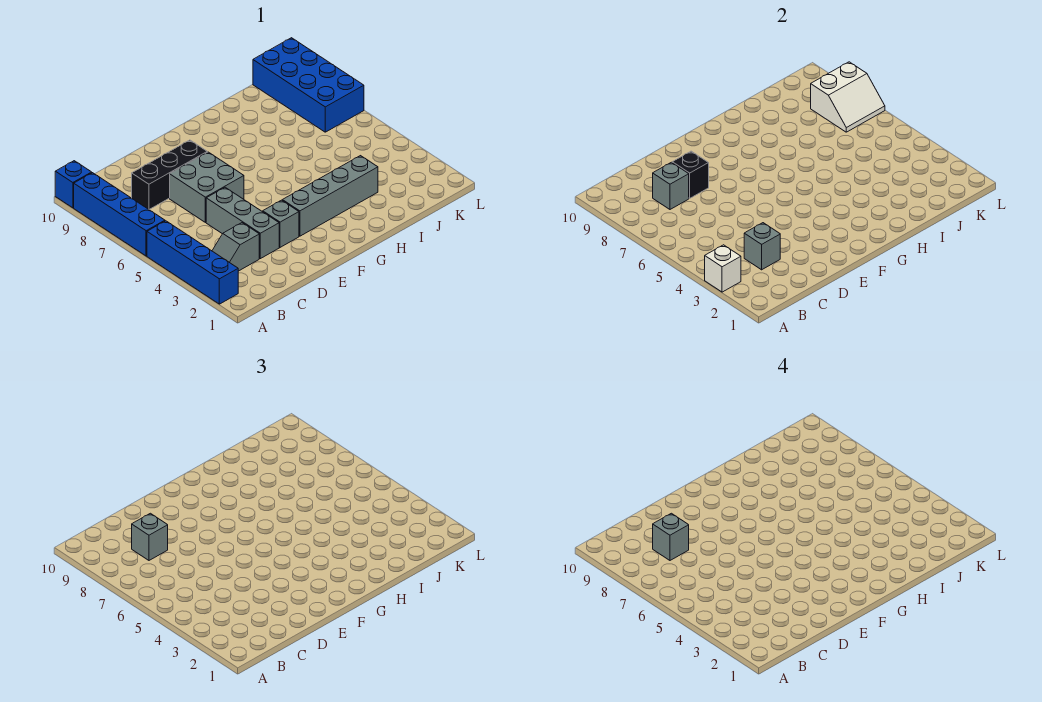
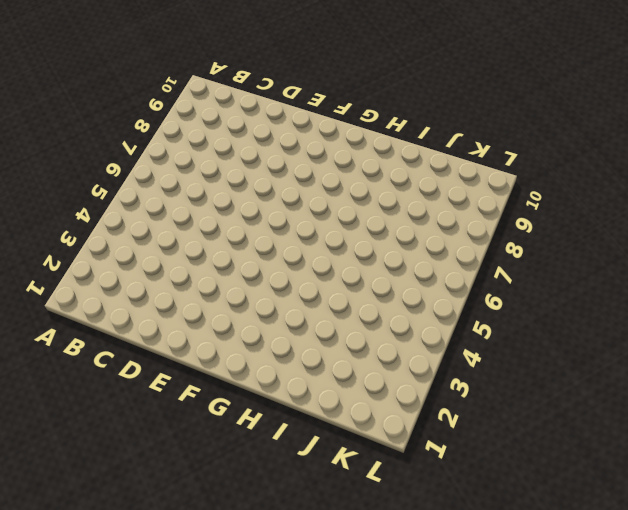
none -> blue brick A2:A5 level 1
none -> blue brick A6:A9 level 1
none -> blue brick A10 level 1

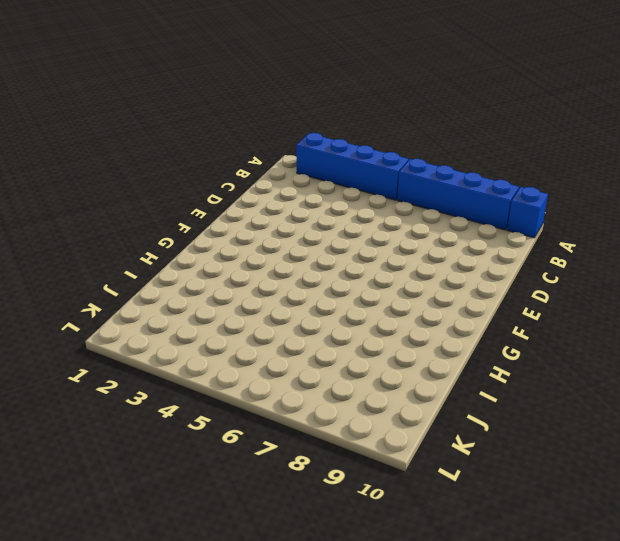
none -> grey slope B3:C3 level 1 top C
none -> black brick C8:E8 level 1
none -> grey brick D3:D5 level 1

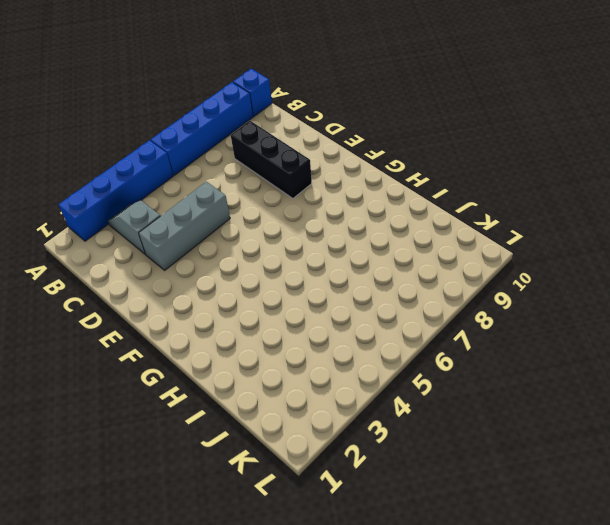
none -> grey brick D6:E7 level 1
none -> grey brick E3 level 1
none -> grey brick F3:I3 level 1

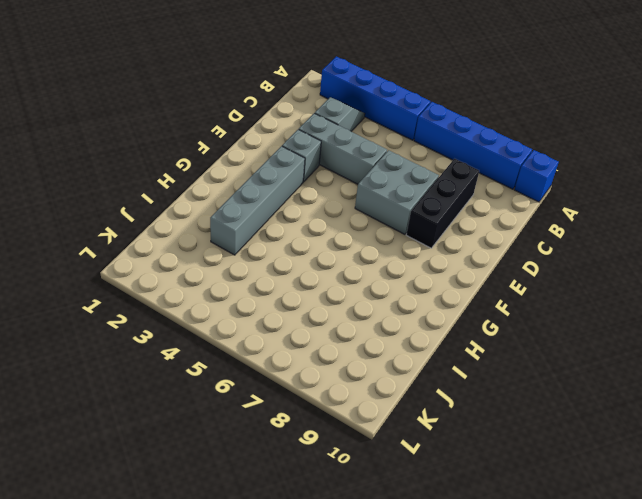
none -> blue brick K7:L10 level 1
none -> white brick A3 level 2
none -> grey brick C3 level 2

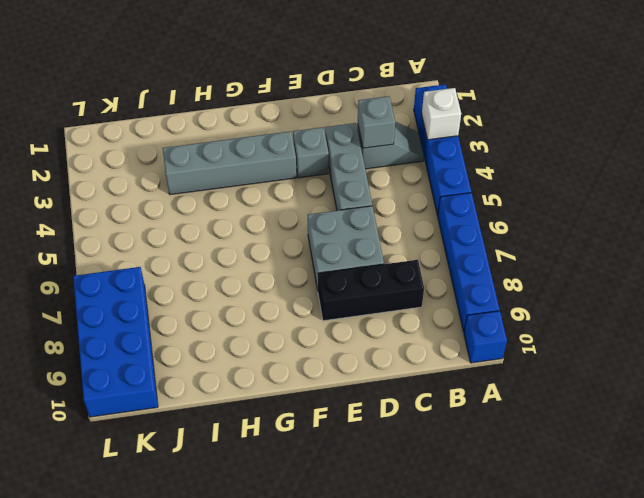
none -> grey brick C8 level 2
none -> black brick D8 level 2
none -> white slope K7:L8 level 2 top 8

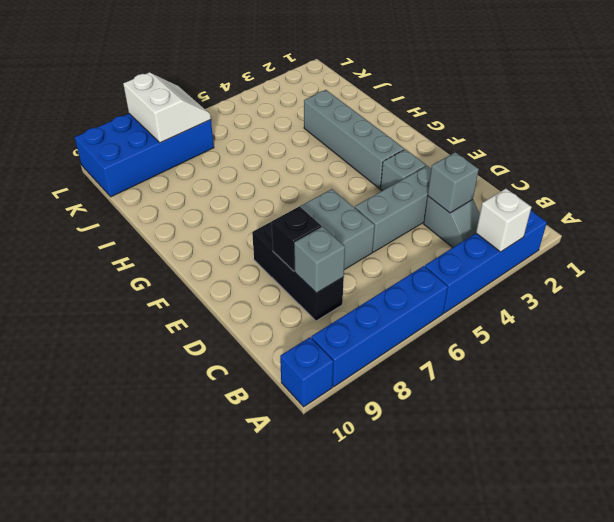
none -> grey brick C8 level 3
none -> grey brick C8 level 4

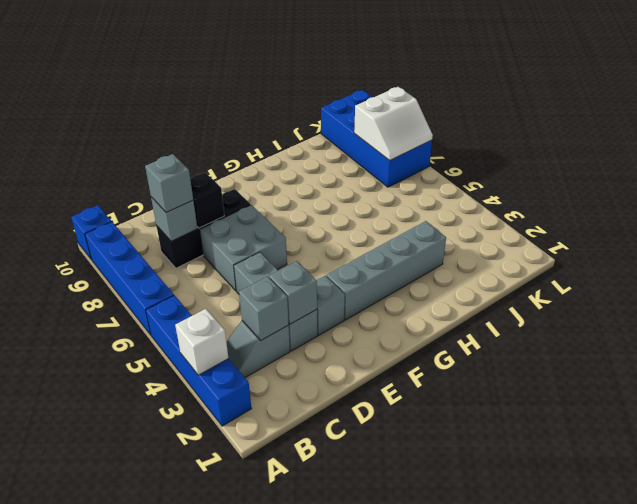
grey brick D3 level 2 -> grey brick C8 level 4

